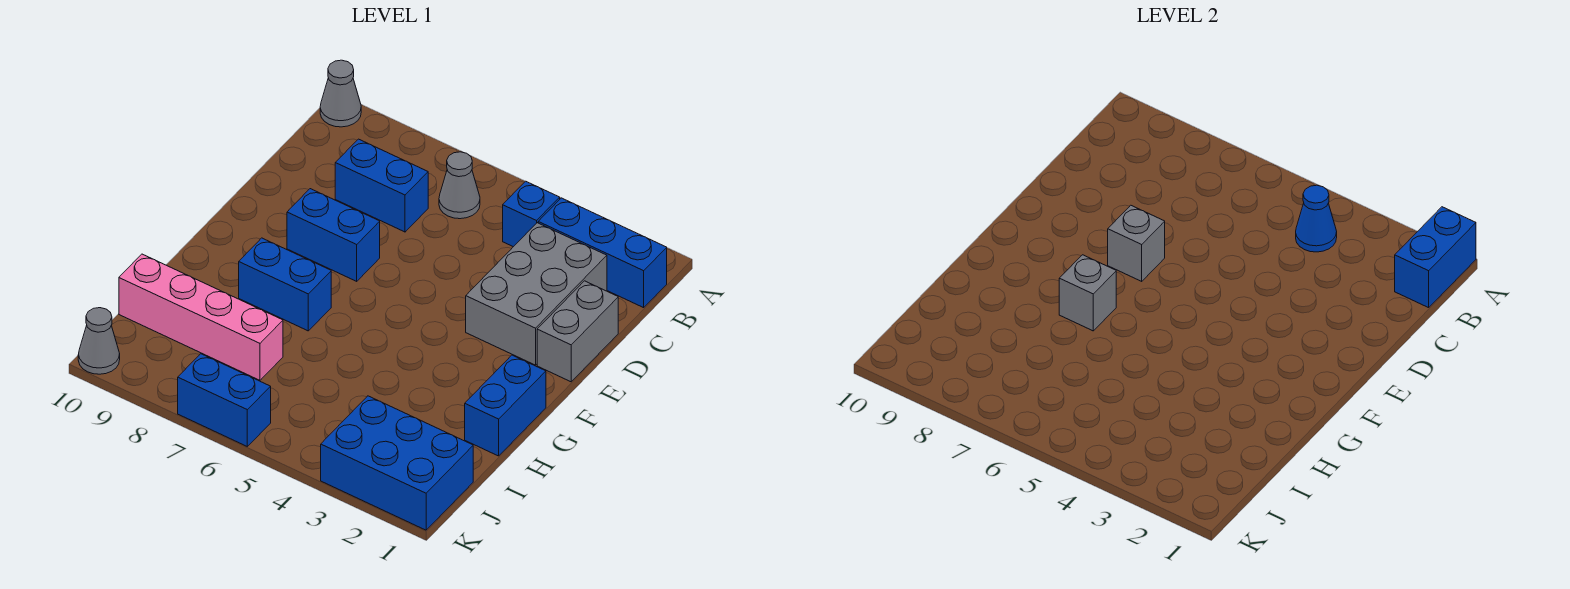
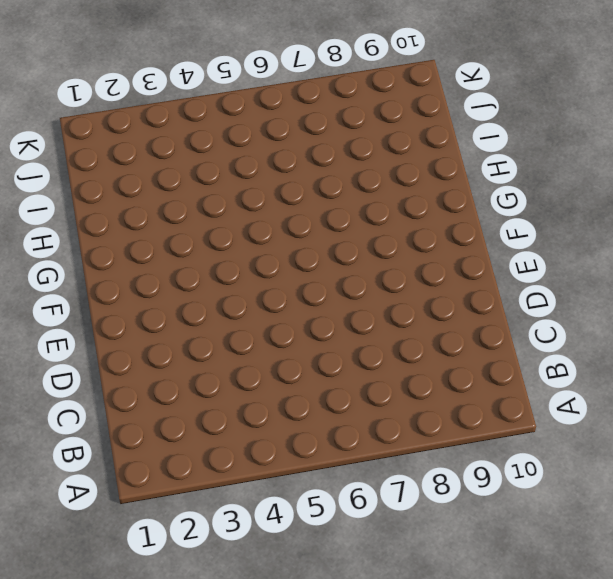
none -> grey cone A10 level 1
none -> blue brick B1:B3 level 1
none -> blue brick B4 level 1

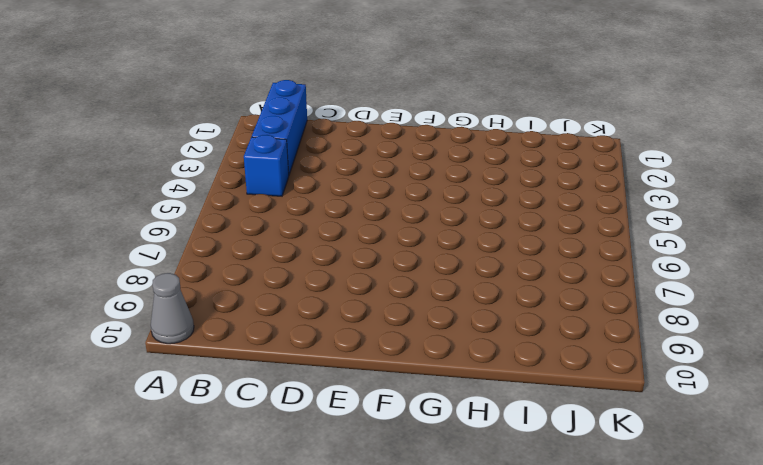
none -> grey cone B6 level 1
none -> grey brick C2:E3 level 1
none -> blue brick C7:C8 level 1

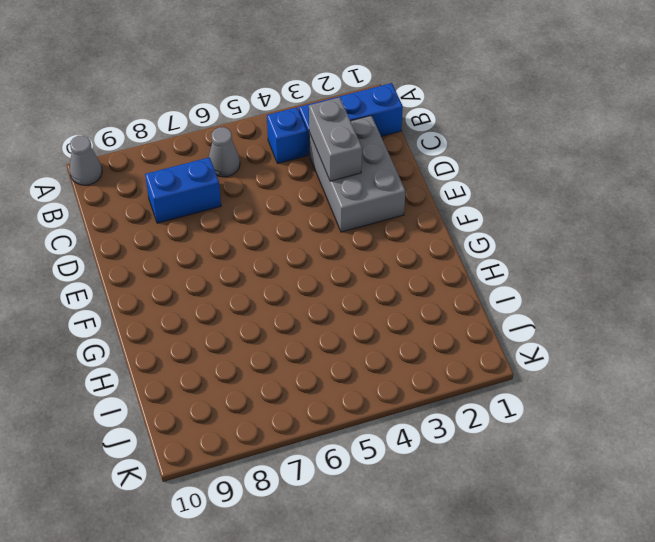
grey brick C3:D3 level 2 -> grey brick D1:E1 level 1
none -> blue brick E7:E8 level 1
none -> blue brick G1:H1 level 1
none -> blue brick G7:G8 level 1

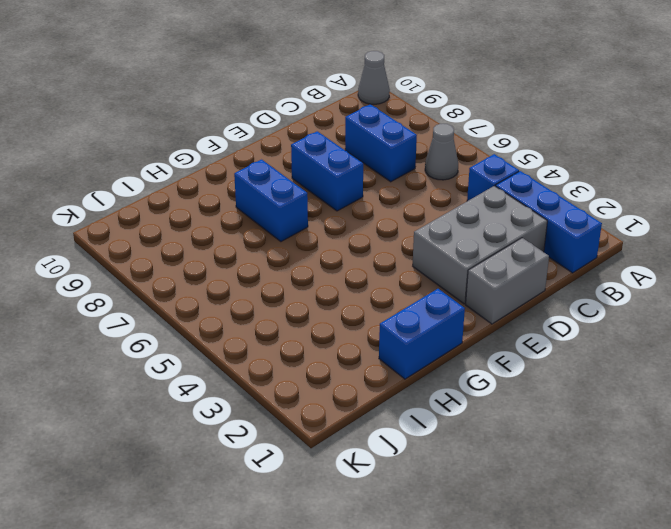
none -> pink brick I7:I10 level 1
none -> blue brick J1:K3 level 1
none -> blue brick K6:K7 level 1

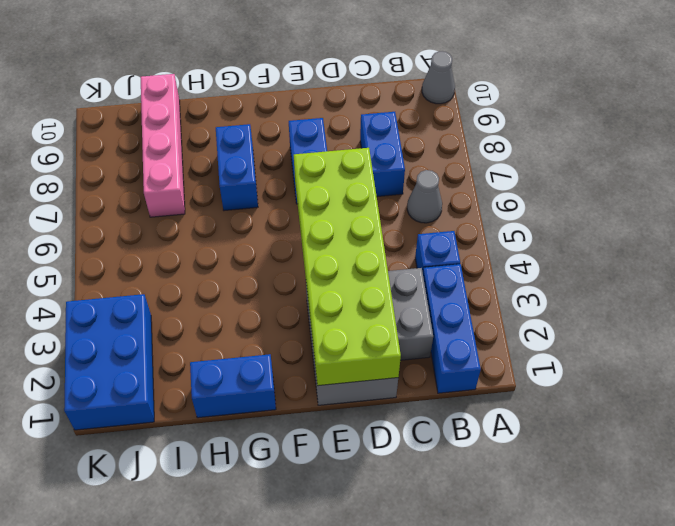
lime brick D1:E6 level 2 -> none
none -> blue brick K6:K7 level 1
none -> grey cone K10 level 1
none -> blue brick A1:B1 level 2

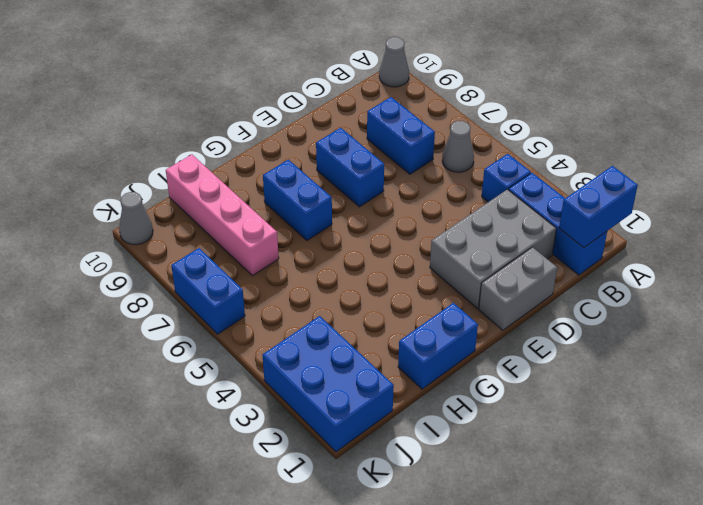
none -> blue cone B4 level 2
none -> grey brick E7 level 2
none -> grey brick G7 level 2

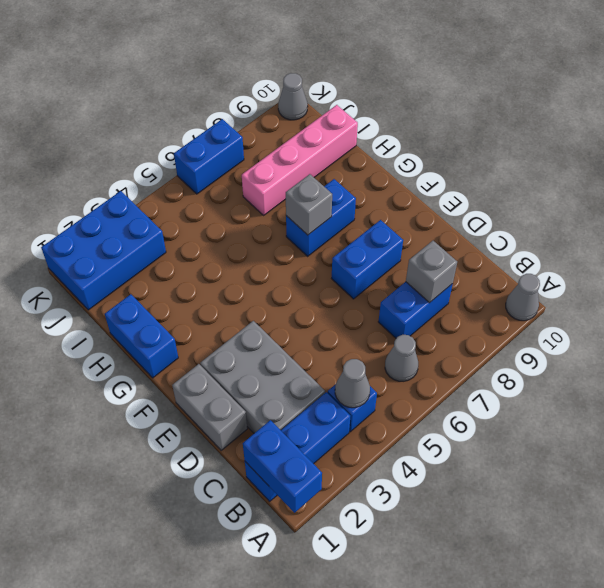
grey cone B4 level 2 -> blue cone B4 level 2
grey brick C8 level 2 -> grey brick E7 level 2

